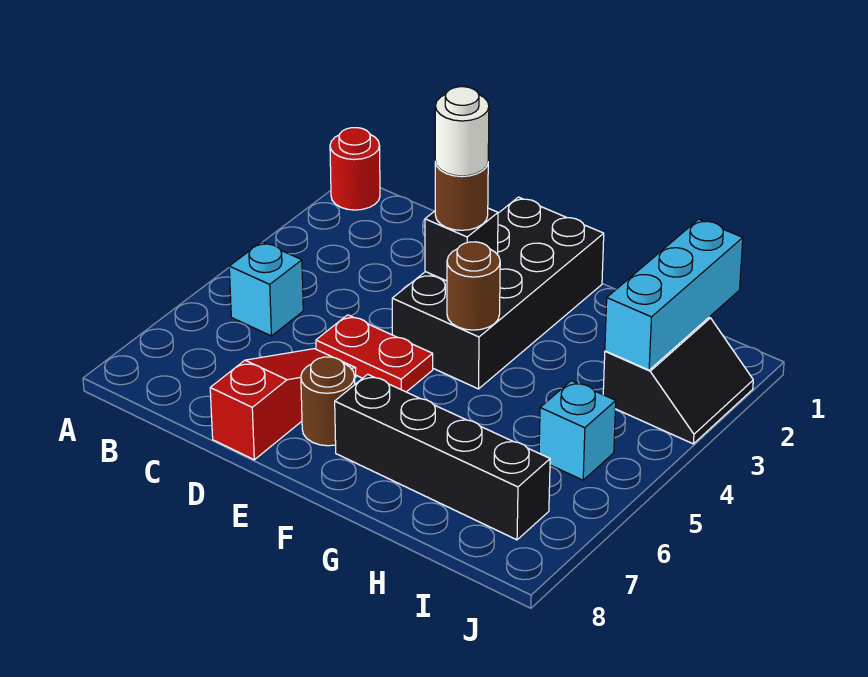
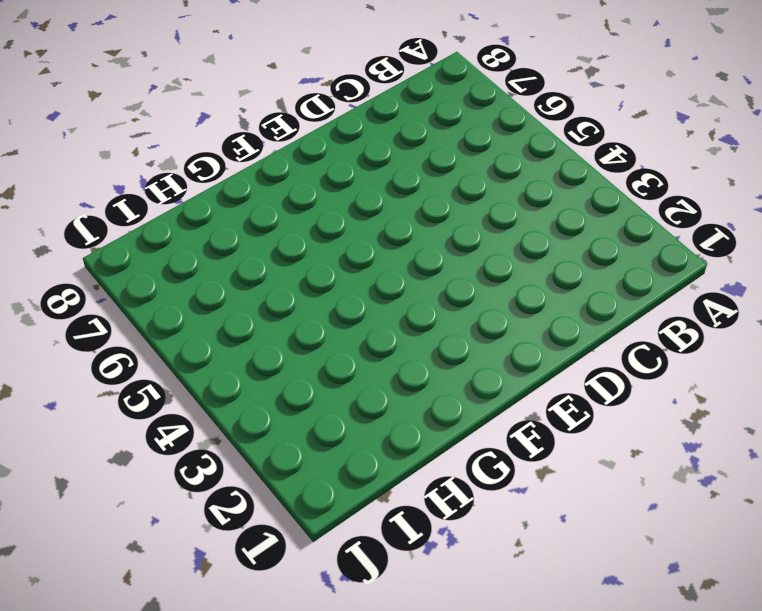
none -> red round brick A1 level 1
none -> cyan brick B5 level 1
none -> red plate D5:E5 level 1

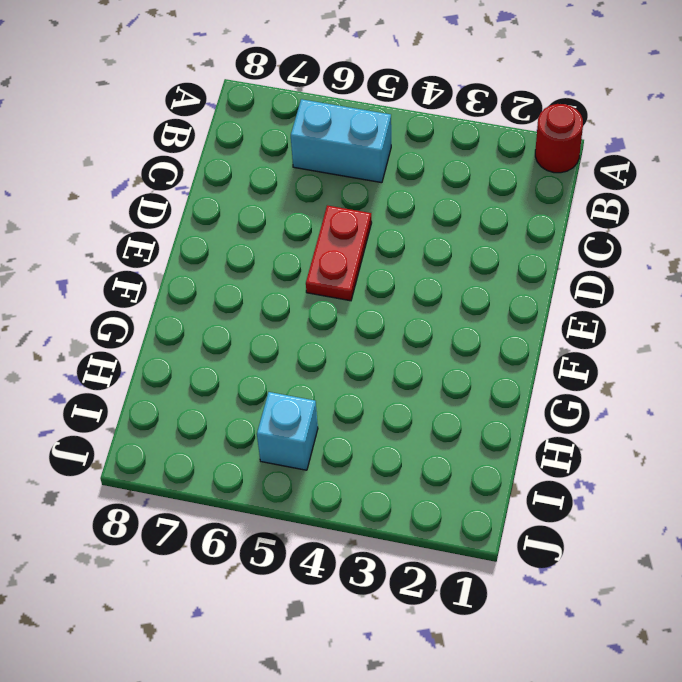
cyan brick B5:B6 level 1 -> cyan brick B5 level 1
none -> red slope D6:D8 level 1 top 8
none -> black brick E1:F4 level 1
none -> brown round brick E7 level 1

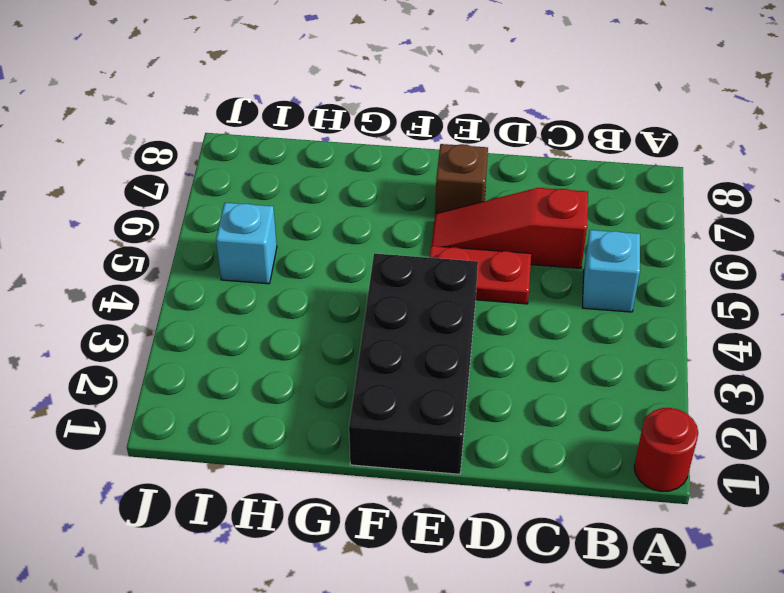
red slope C6:E6 level 1 top C -> red slope D6:D8 level 1 top 8
brown brick E7 level 1 -> brown round brick E7 level 1
none -> black brick F7:I7 level 1
none -> black slope I2:J3 level 1 top I
none -> black brick E3 level 2

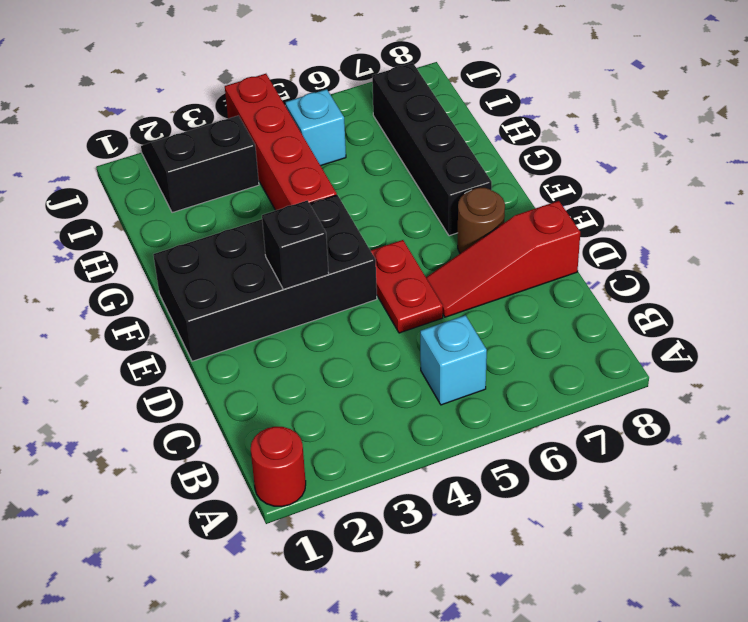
red brick G4:J4 level 1 -> none
none -> brown round brick F4 level 2
none -> cyan brick I1:I3 level 2
none -> brown round brick E3 level 3

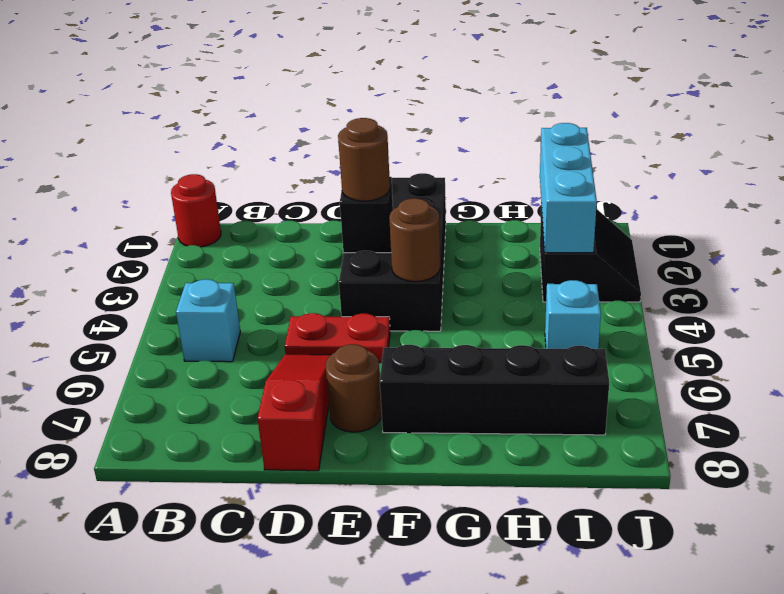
none -> white round brick E3 level 4

